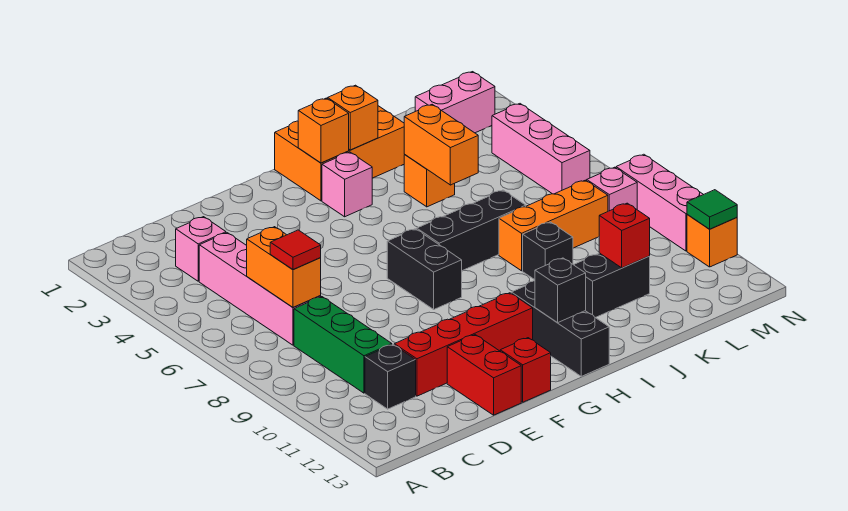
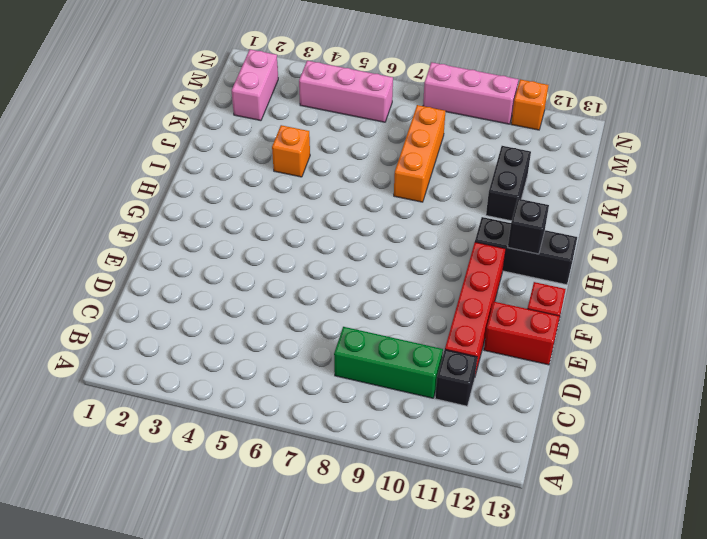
none -> pink brick C3 level 1
none -> pink brick C4:C7 level 1
none -> black brick G7:G8 level 1

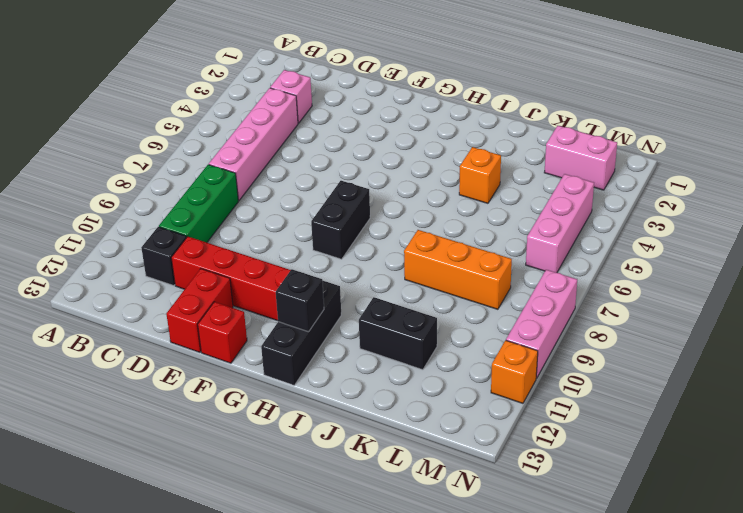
none -> orange brick H1:J2 level 1
none -> pink brick H3 level 1
none -> black brick H7:J7 level 1

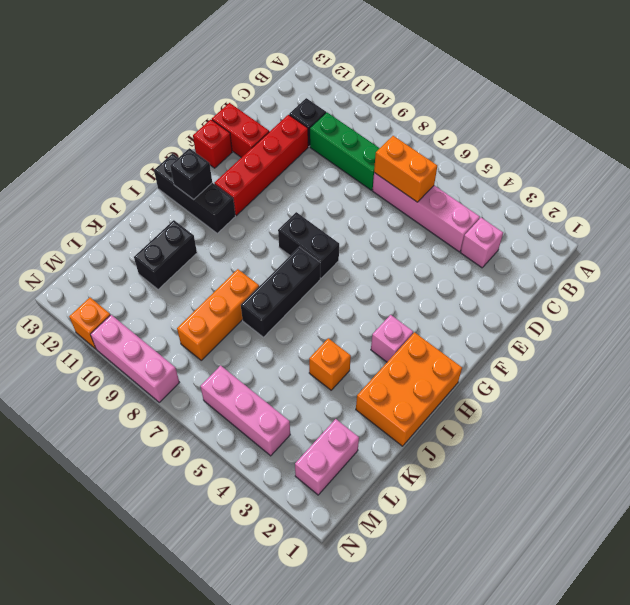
none -> black brick J9 level 1
none -> pink brick M8 level 1
none -> orange brick H2 level 2

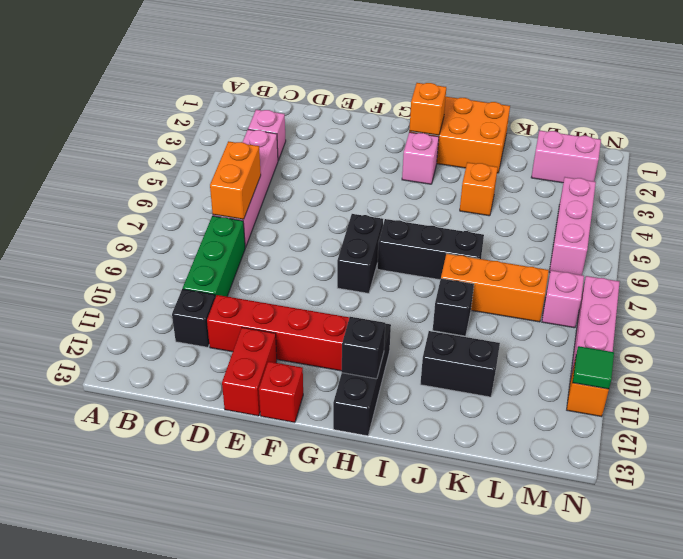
none -> orange brick I2 level 2
none -> orange brick J4:J5 level 2
none -> red brick K11 level 2

